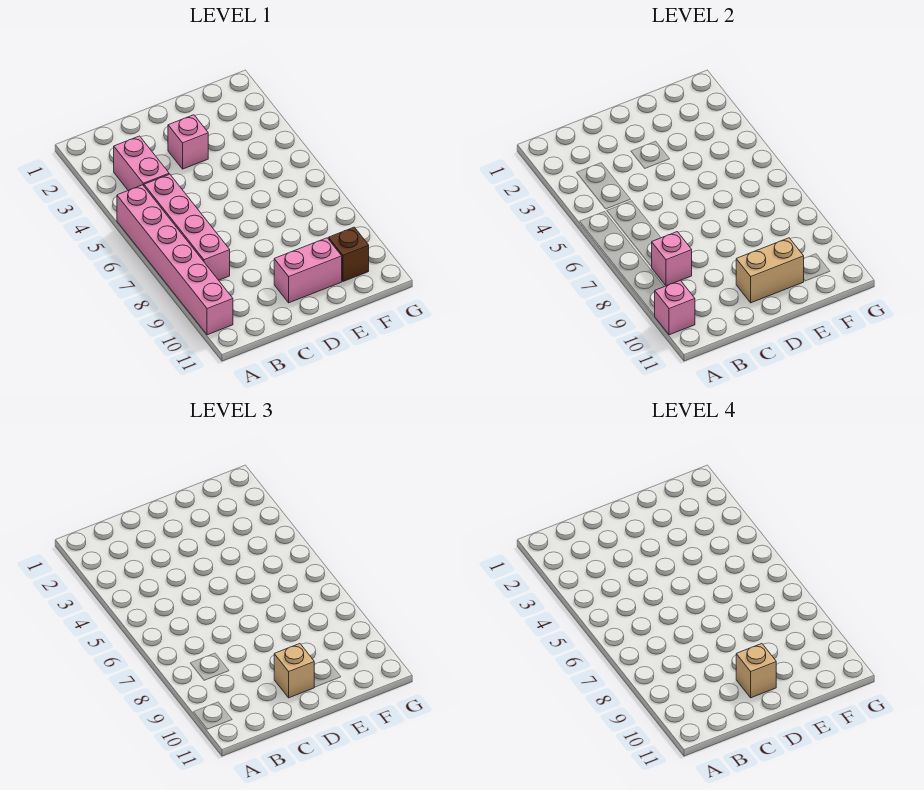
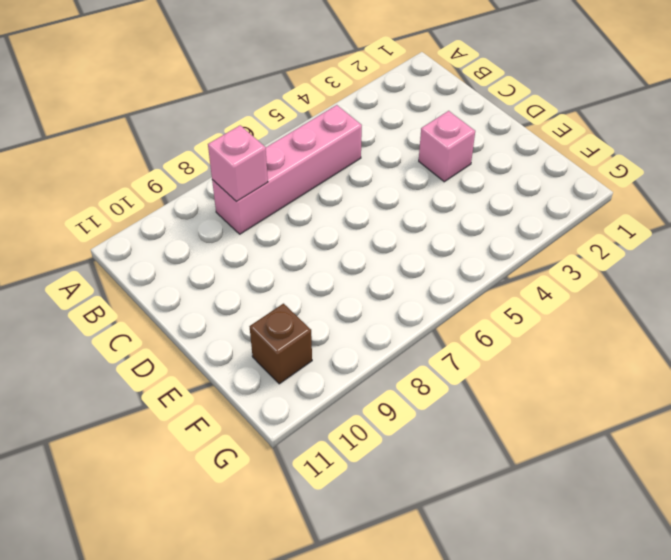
none -> pink brick A5:A10 level 1
none -> pink brick B3:B4 level 1

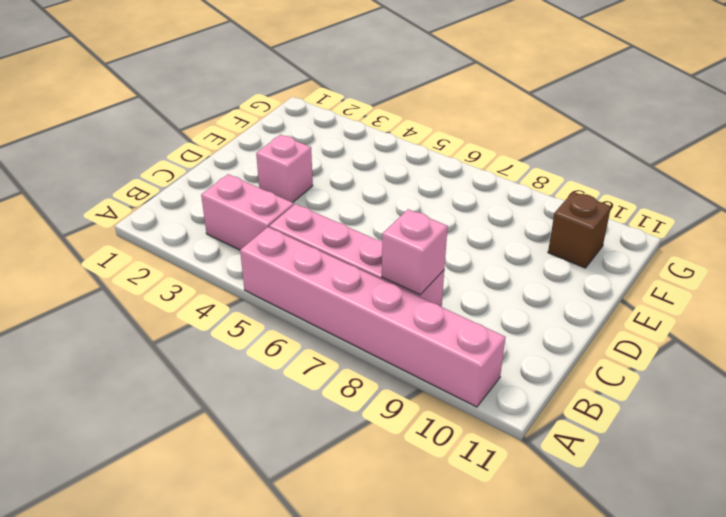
none -> pink brick D10:E10 level 1
none -> pink brick A10 level 2

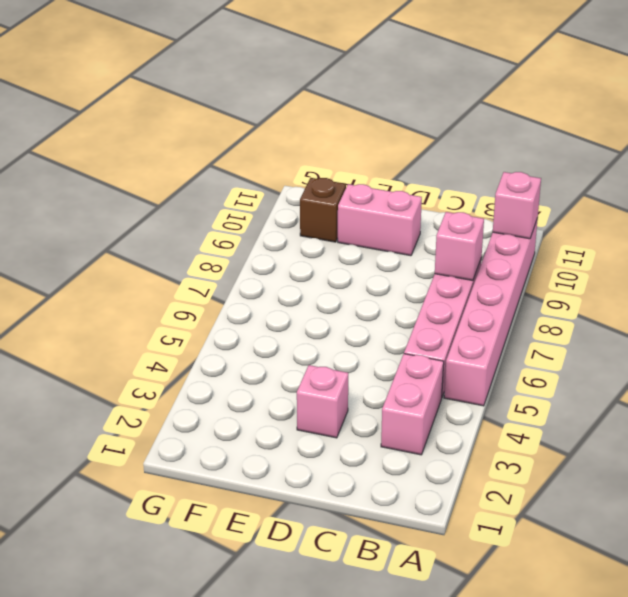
none -> tan brick D10:E10 level 2
none -> tan brick D10 level 3

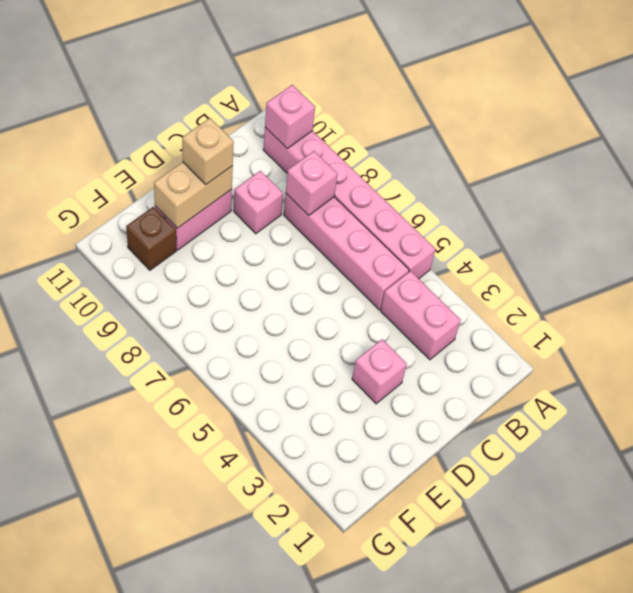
pink brick C9 level 1 -> none
none -> tan brick D10 level 4

